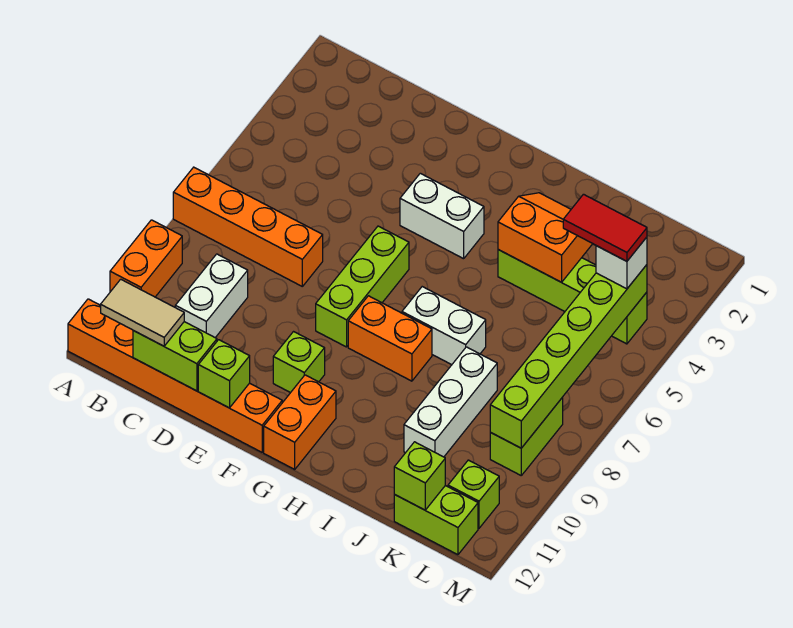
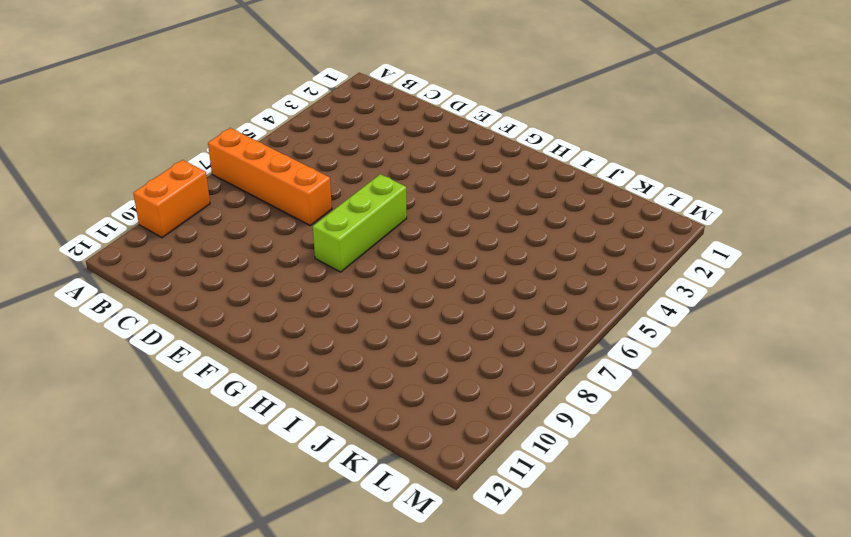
none -> orange brick A12:F12 level 1
none -> white brick C9:C10 level 1
none -> white brick F4:G4 level 1

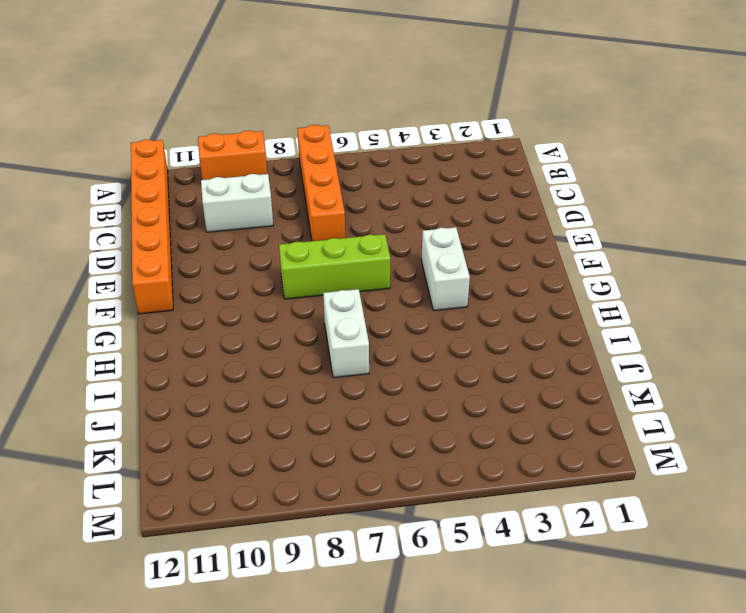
none -> lime brick F10 level 1
none -> orange brick G8:H8 level 1
none -> orange brick G11:G12 level 1

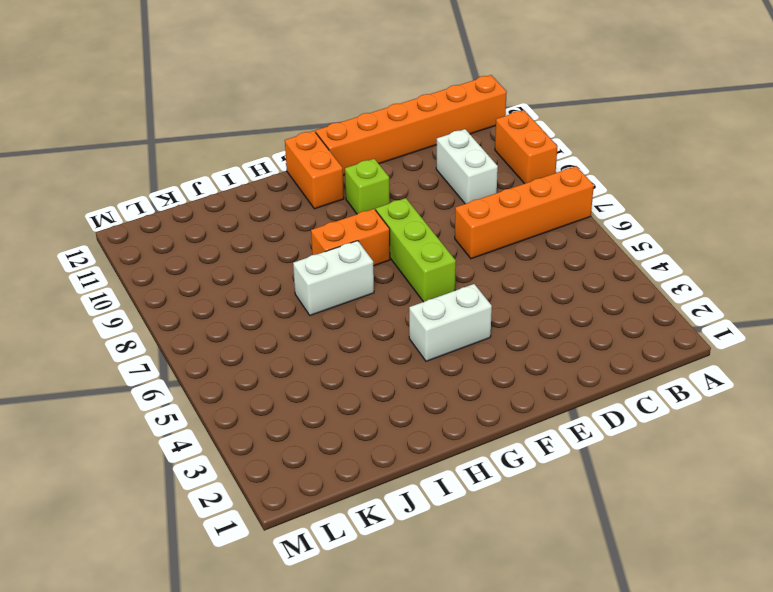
none -> lime brick I4:L4 level 1
none -> white brick J8:J10 level 1
none -> lime brick K12:L12 level 1

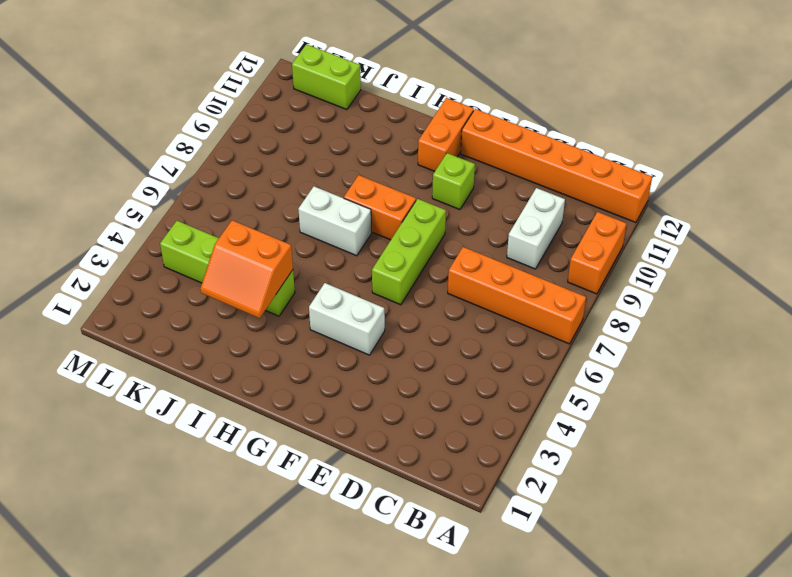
none -> white brick J8:J10 level 1
none -> lime brick L8:L9 level 1
none -> lime brick L11 level 1

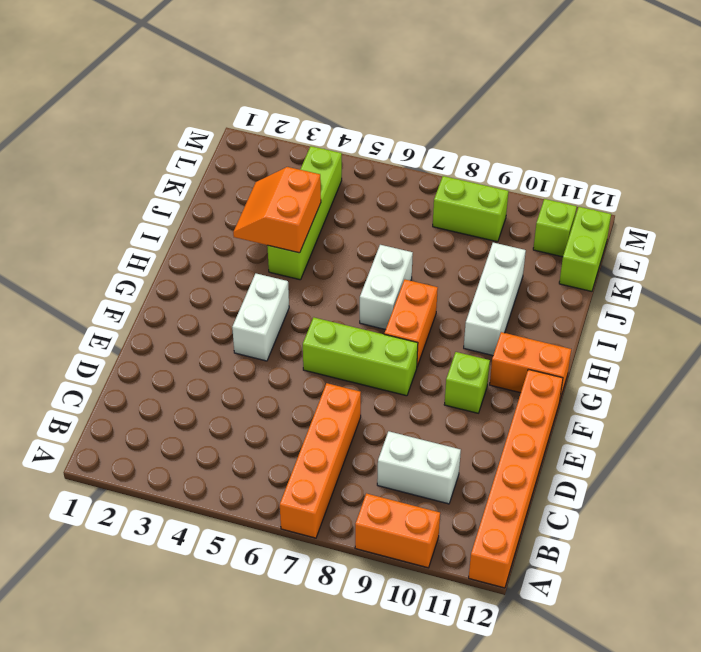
white brick H10:J10 level 1 -> white brick J8:J10 level 1
none -> lime brick C12:D12 level 2
none -> lime brick E12 level 2
none -> lime brick K12 level 2

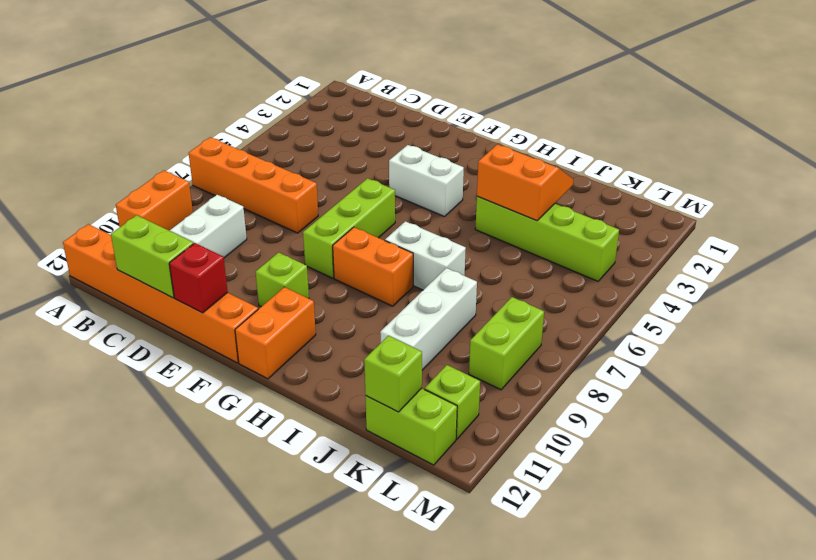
red brick E12 level 2 -> lime brick E12 level 2
none -> lime brick L4:L9 level 2
none -> tan tile B12:C12 level 3
none -> white brick L4 level 3

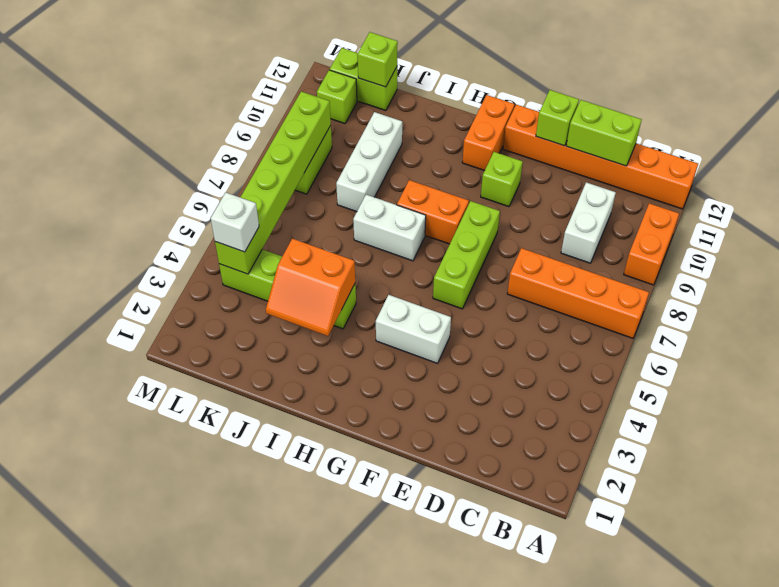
none -> tan tile B12:C12 level 3
none -> red tile K4:L4 level 4

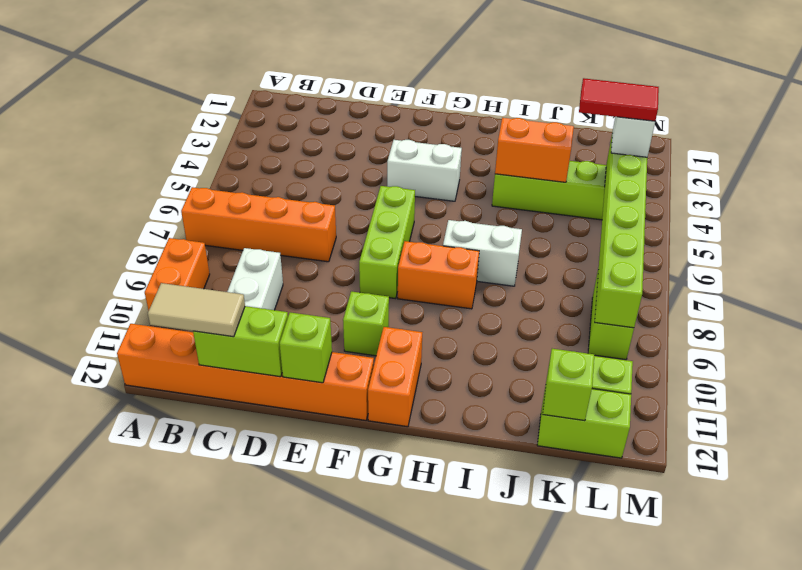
none -> white brick J8:J10 level 1

